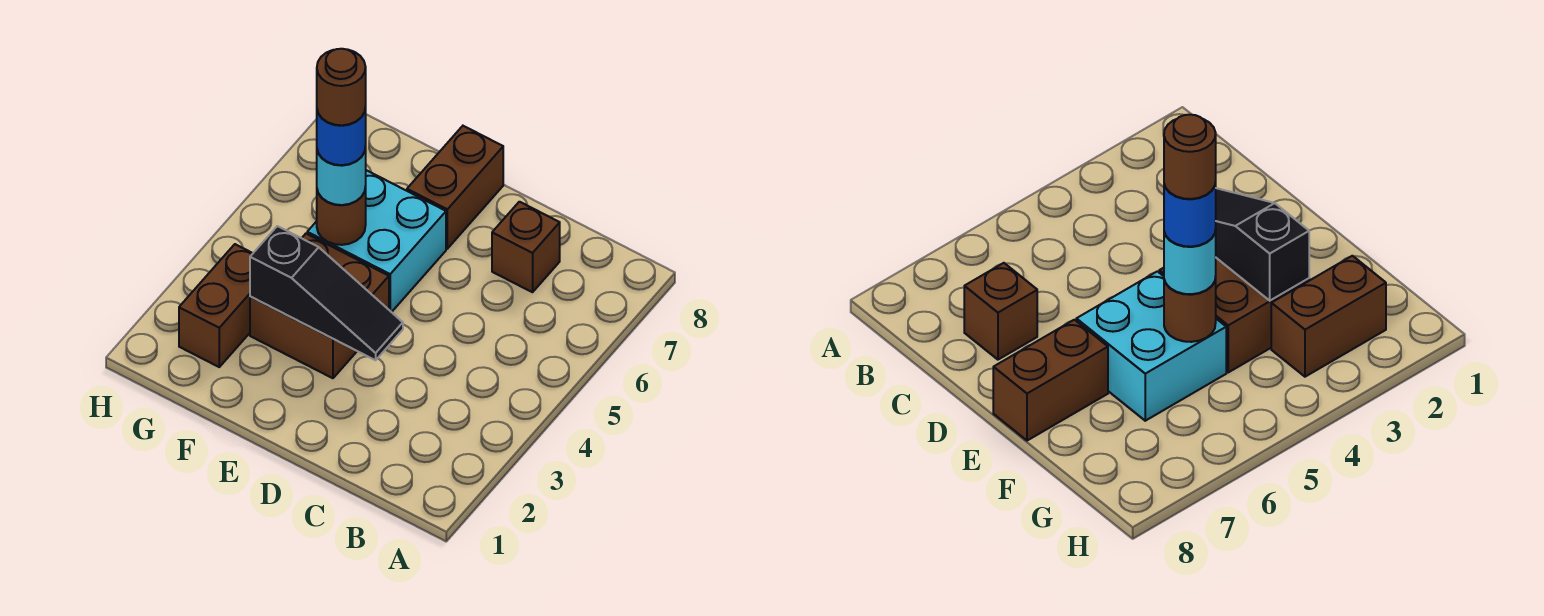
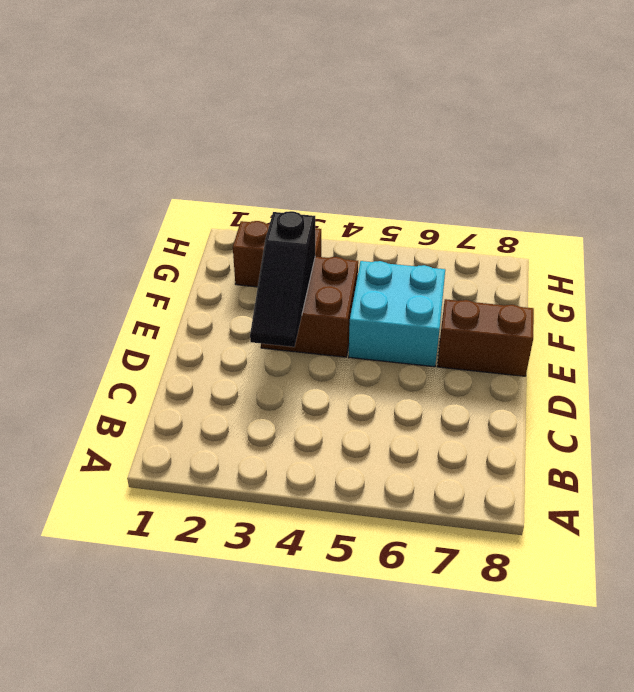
none -> brown brick C7 level 1
none -> brown round brick F5 level 2

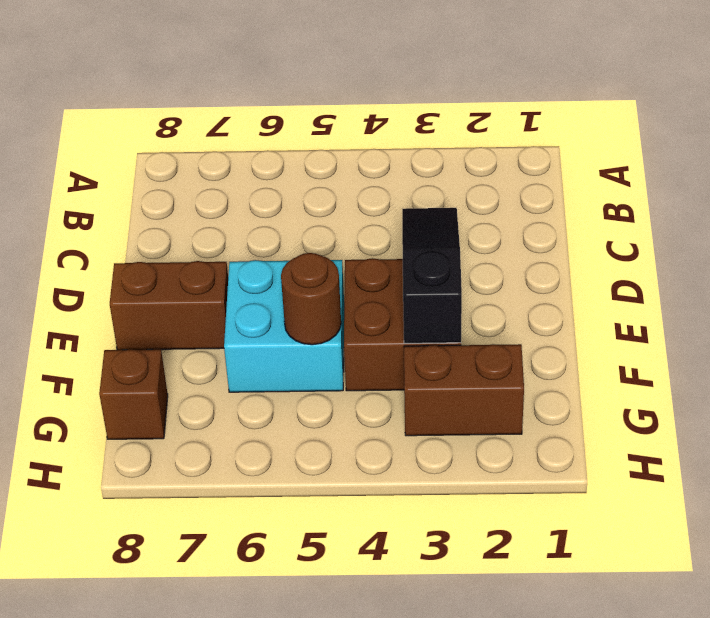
brown brick G8 level 1 -> brown brick C7 level 1
none -> cyan round brick F5 level 3
none -> blue round brick F5 level 4

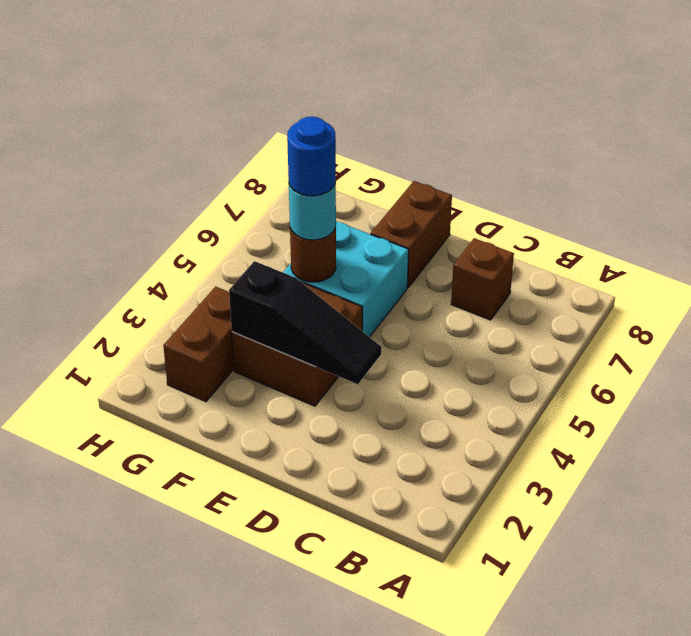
none -> brown round brick F5 level 5

